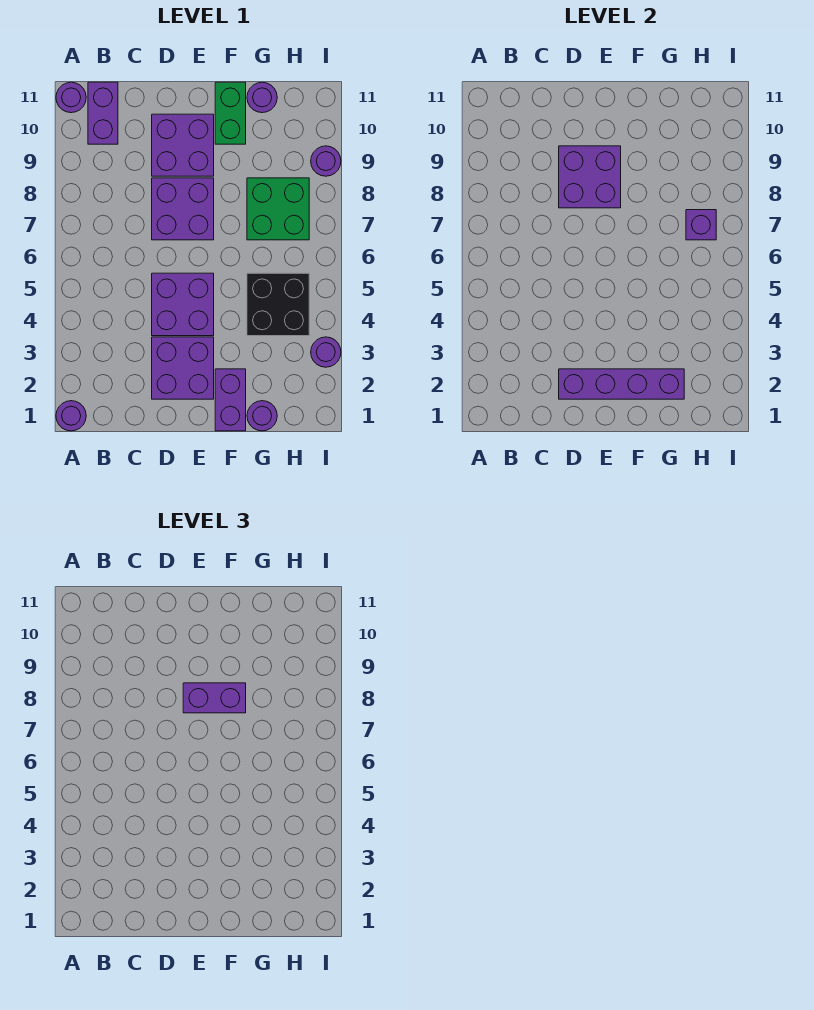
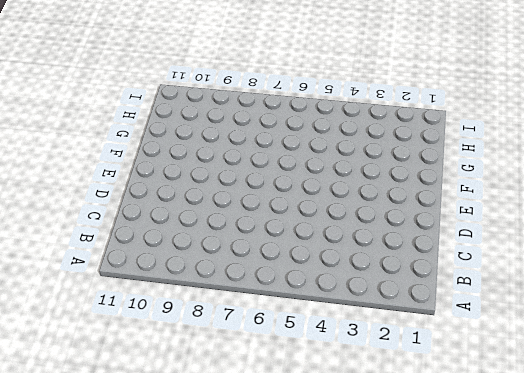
none -> purple round brick A1 level 1
none -> purple round brick A11 level 1
none -> purple brick B10:B11 level 1

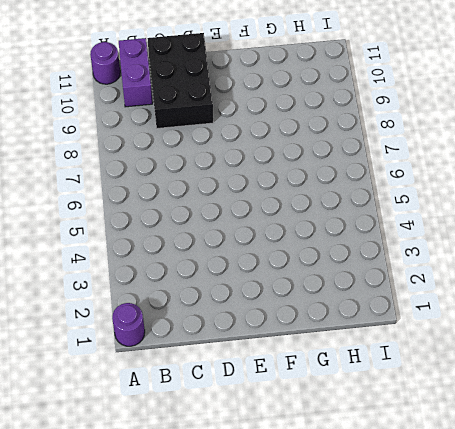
black brick C9:D11 level 1 -> purple brick D9:E10 level 1
none -> purple brick D2:E3 level 1
none -> purple brick D4:E5 level 1
none -> purple brick D7:E8 level 1

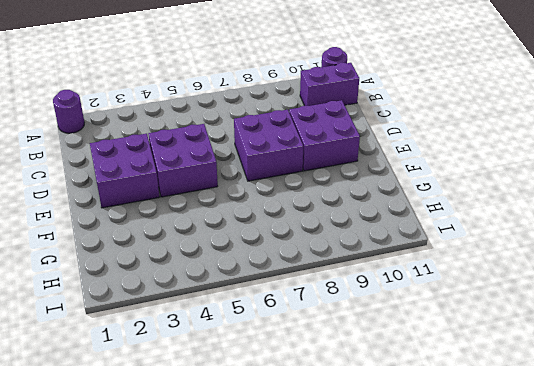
none -> purple brick F1:F2 level 1
none -> green brick F10:F11 level 1
none -> purple round brick G1 level 1

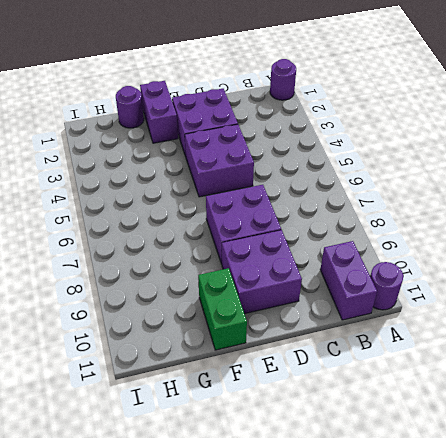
none -> black brick G4:H5 level 1
none -> green brick G7:H8 level 1
none -> purple round brick G11 level 1

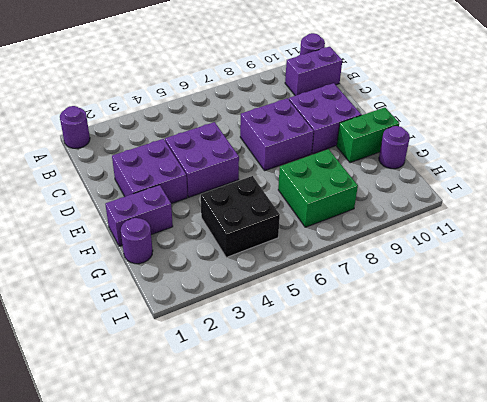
none -> purple round brick I3 level 1
none -> purple round brick I9 level 1
none -> purple brick D2:G2 level 2

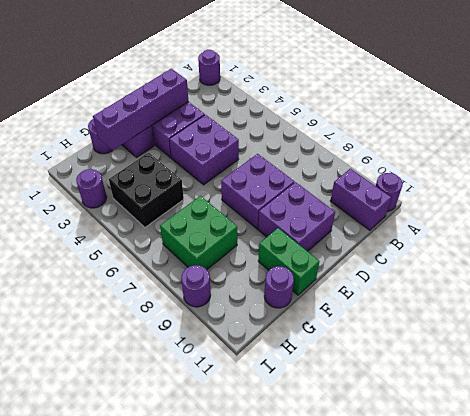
none -> purple brick D8:E9 level 2
none -> purple brick H7 level 2
none -> purple brick E8:F8 level 3

